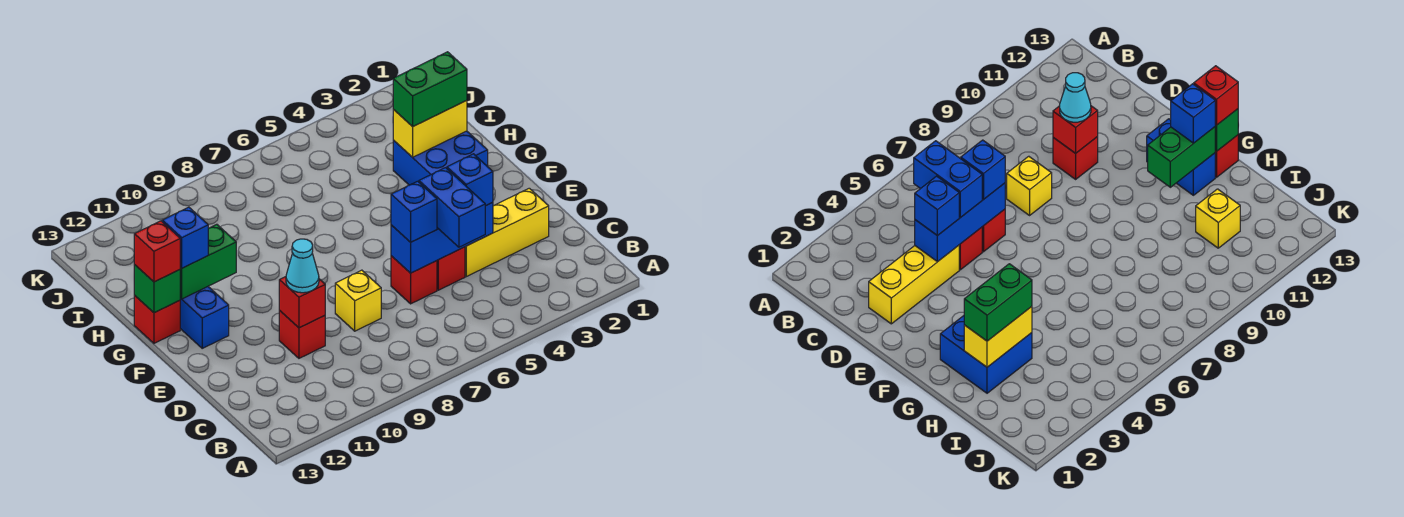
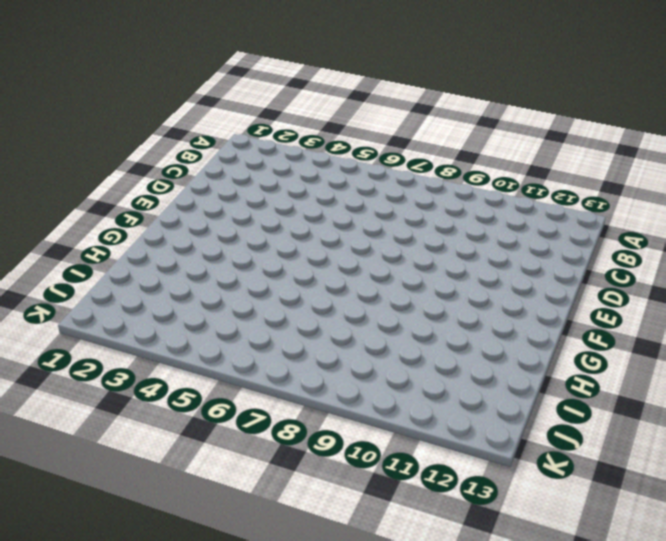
none -> yellow brick D2:D4 level 1
none -> red brick D5 level 1
none -> red brick D6 level 1

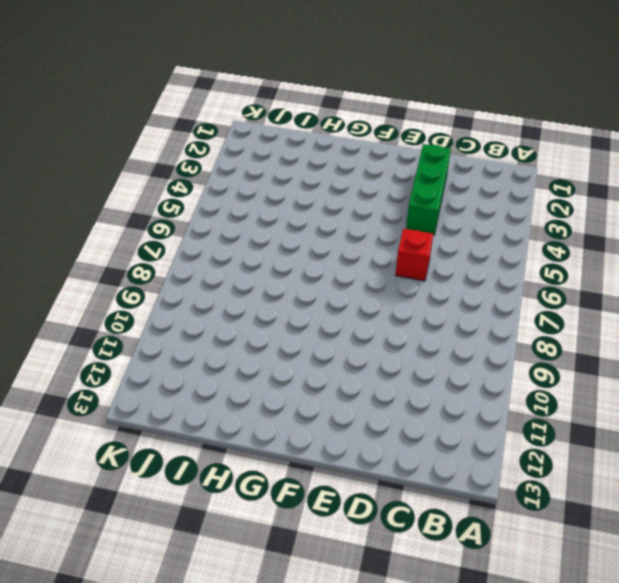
green brick D2:D4 level 1 -> yellow brick D2:D4 level 1
none -> red brick D5 level 1
none -> yellow brick D8 level 1
none -> red brick D10 level 1

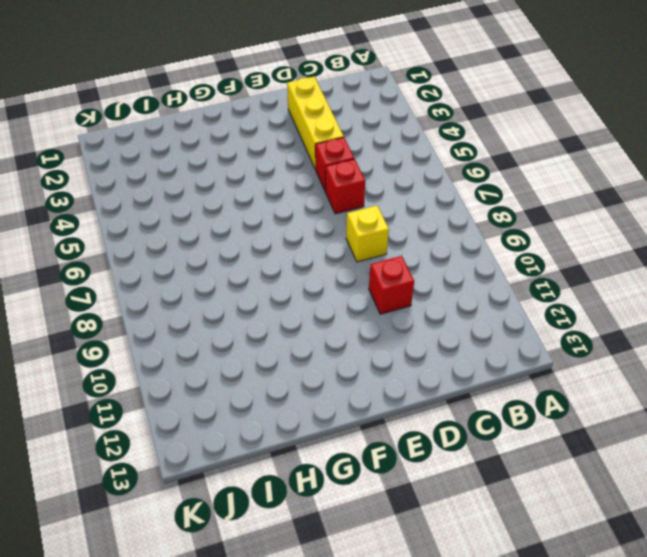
none -> blue brick F12:G12 level 1
none -> blue brick G2:H3 level 1
none -> red brick G13 level 1

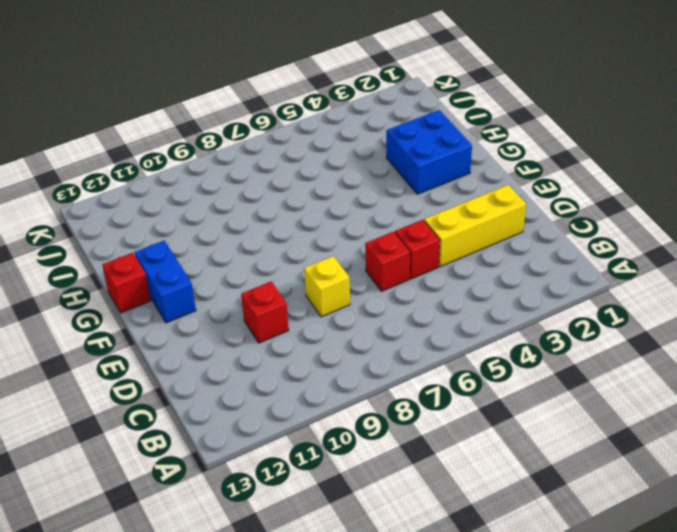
none -> yellow brick I11 level 1
none -> blue brick D4:D6 level 2
none -> red brick D10 level 2

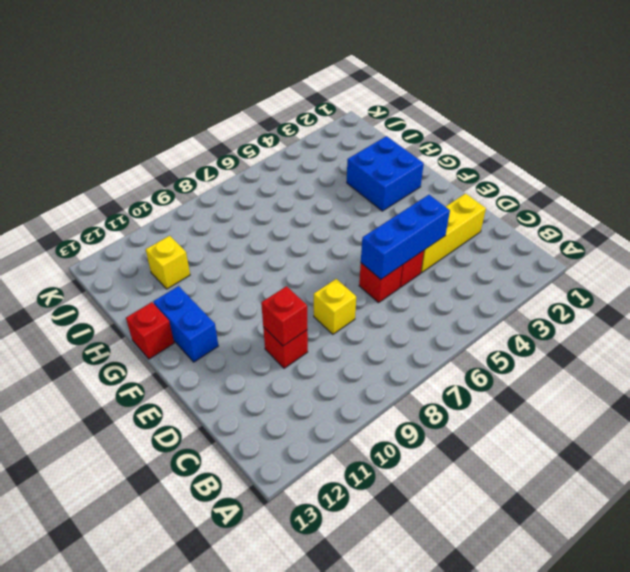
none -> green brick G11:G12 level 2
none -> green brick G13 level 2
none -> yellow brick H2:H3 level 2

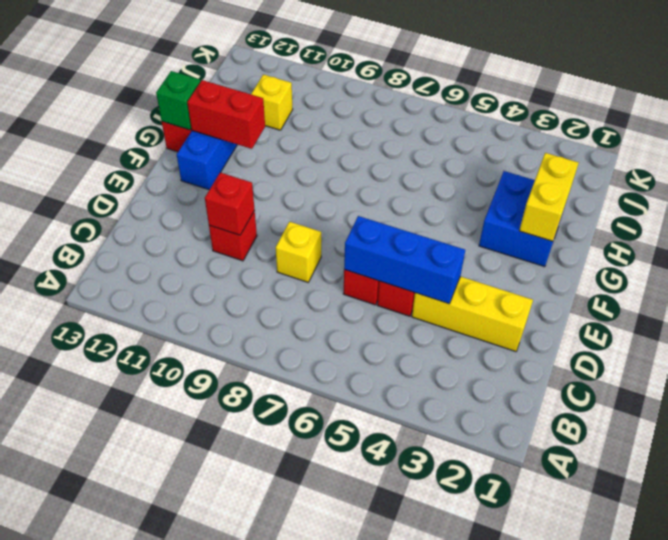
yellow brick G2:H2 level 2 -> yellow brick H2:H3 level 2
red brick G11:G12 level 2 -> green brick G11:G12 level 2
none -> blue brick C5:D5 level 3
none -> blue brick D4 level 3
none -> blue brick D6 level 3

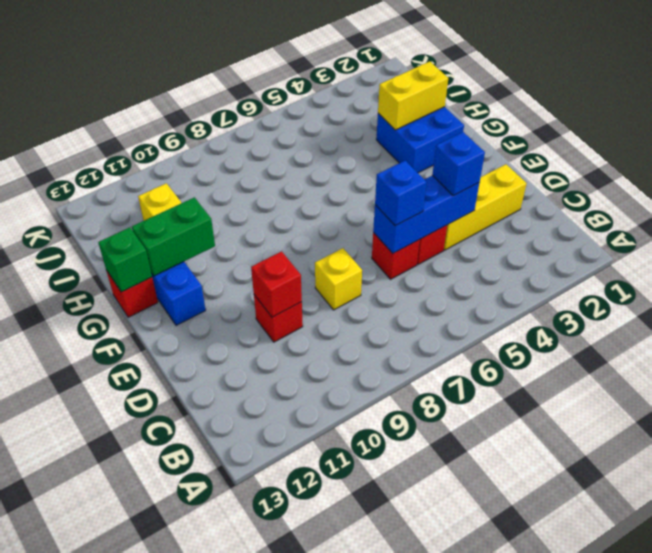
none -> blue brick C5:D5 level 3
none -> cyan cone D10 level 3
none -> blue brick G12 level 3

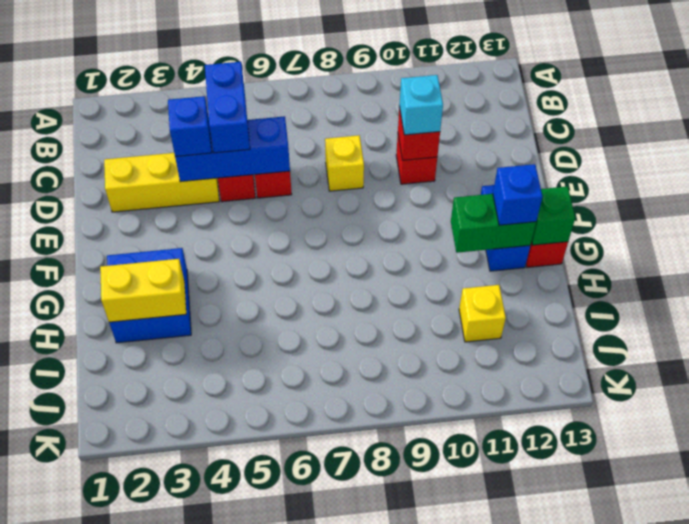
cyan brick D10 level 3 -> cyan cone D10 level 3
none -> blue brick D6 level 3
none -> red brick G13 level 3
none -> green brick H2:H3 level 3

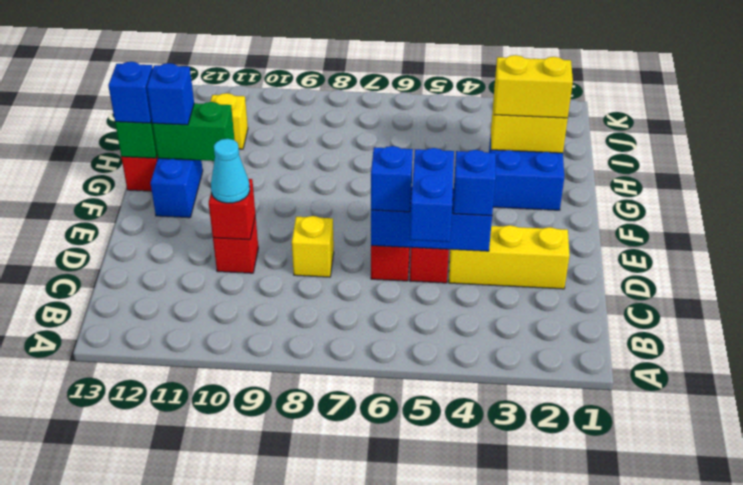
blue brick G13 level 3 -> red brick G13 level 3
yellow brick H2:H3 level 3 -> green brick H2:H3 level 3

